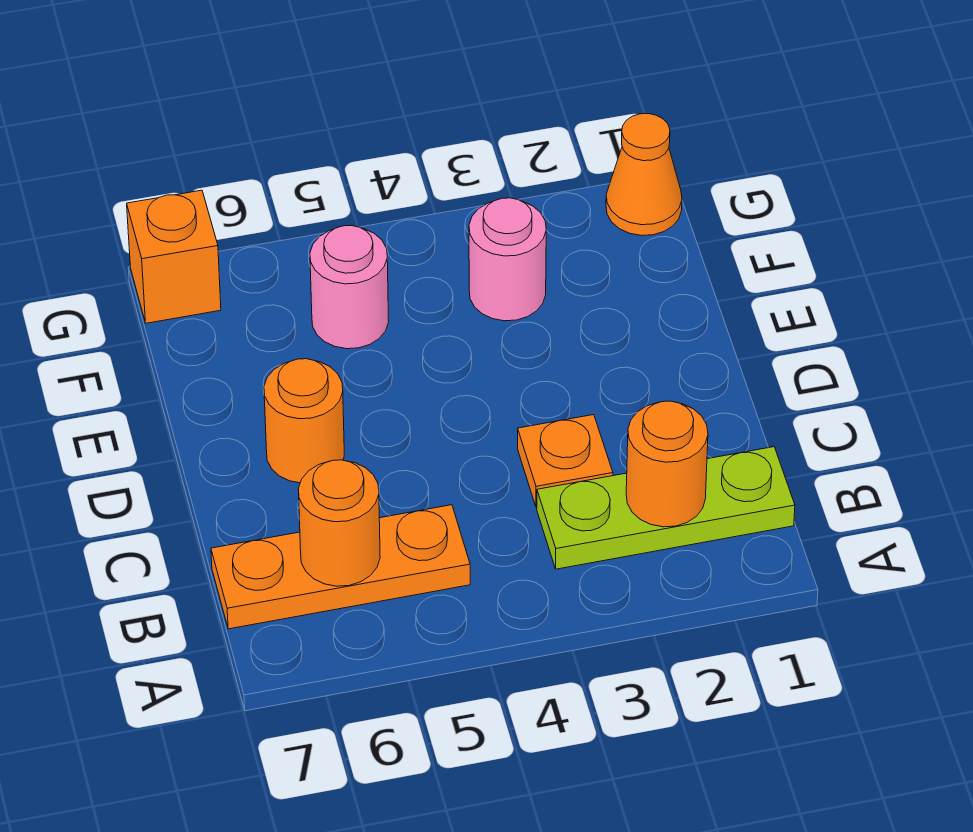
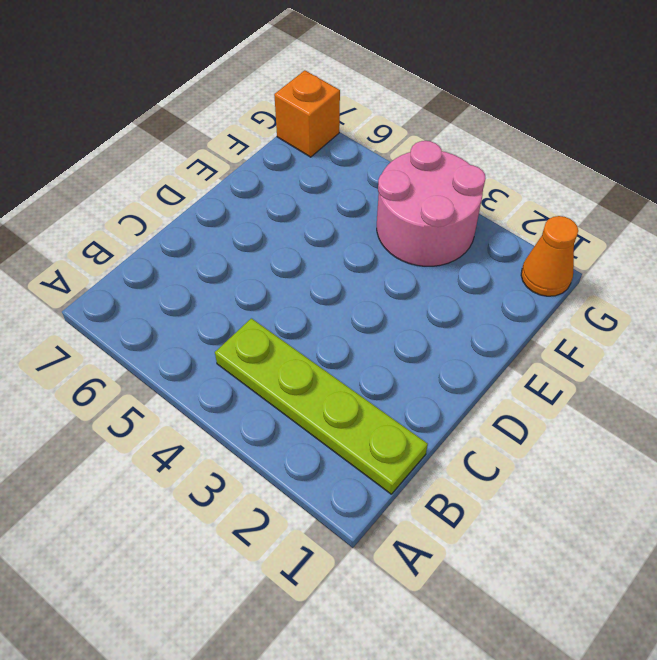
lime plate B1:B4 level 1 -> lime plate B1:B3 level 1
pink round brick F3:G4 level 1 -> pink round brick F3 level 1
none -> orange plate B5:B7 level 1
none -> orange plate C3 level 1

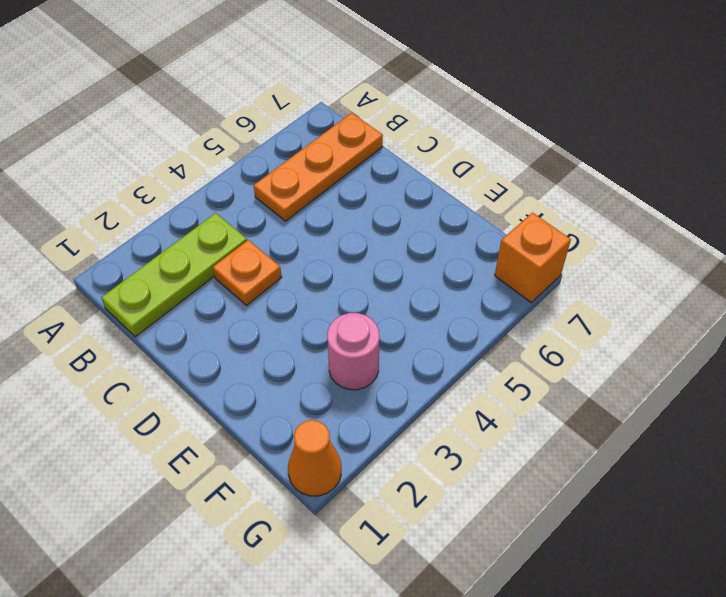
none -> orange round brick D6 level 1
none -> pink round brick F5 level 1

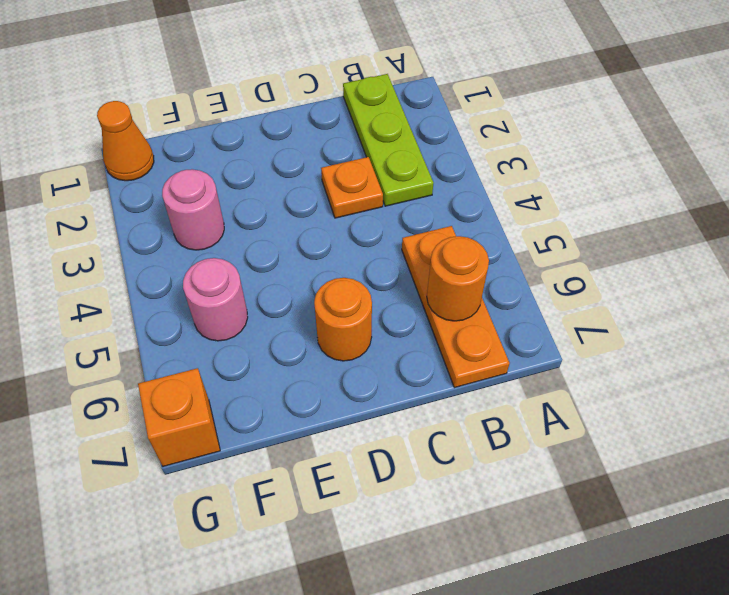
none -> orange round brick B2 level 2

